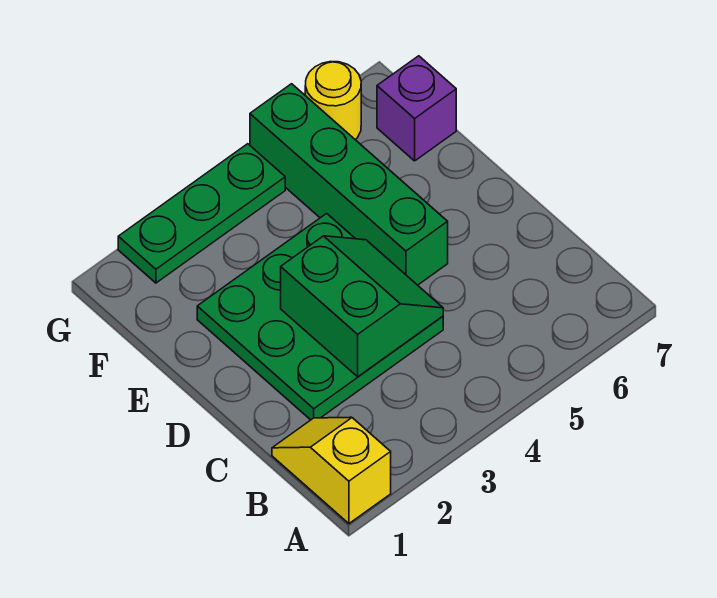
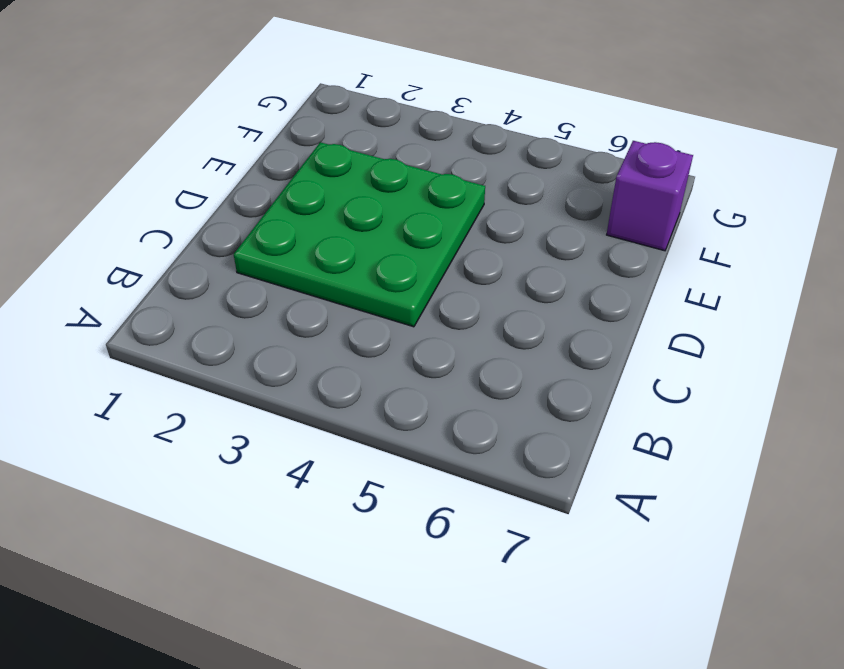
none -> yellow slope A1:B1 level 1 top A
none -> green brick D5:G5 level 1

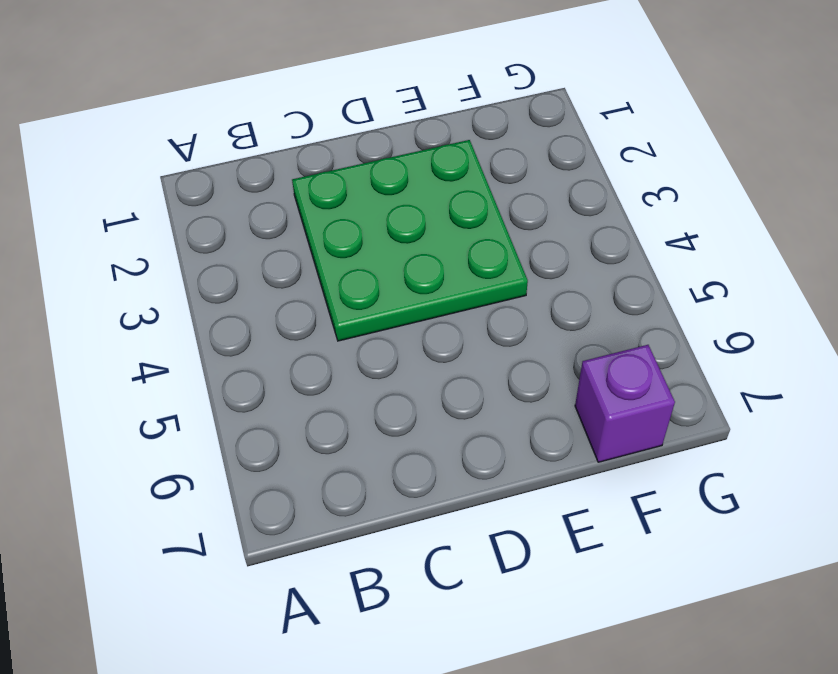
none -> yellow slope A1:B1 level 1 top A
none -> green brick D5:G5 level 1

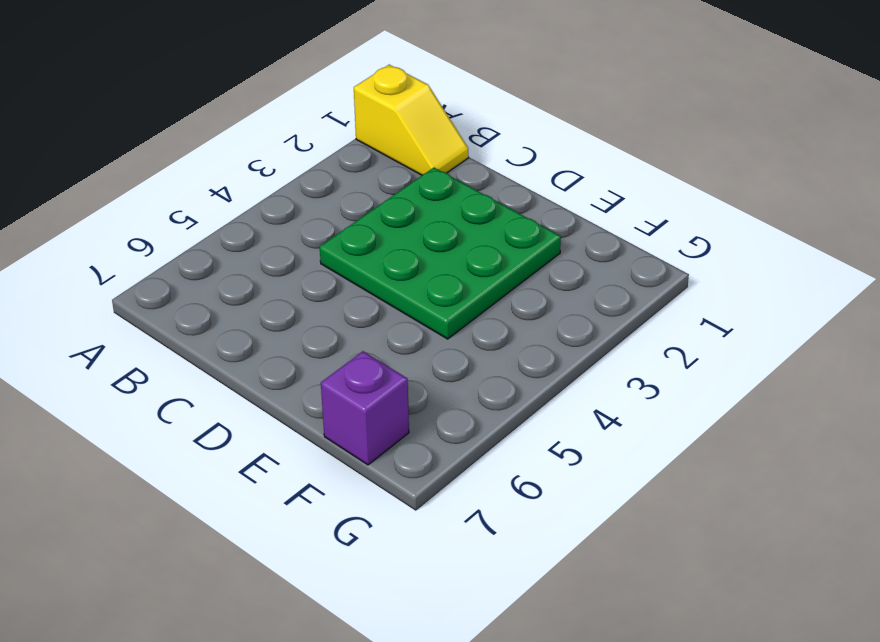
none -> green brick D5:G5 level 1
none -> green plate G2:G4 level 1

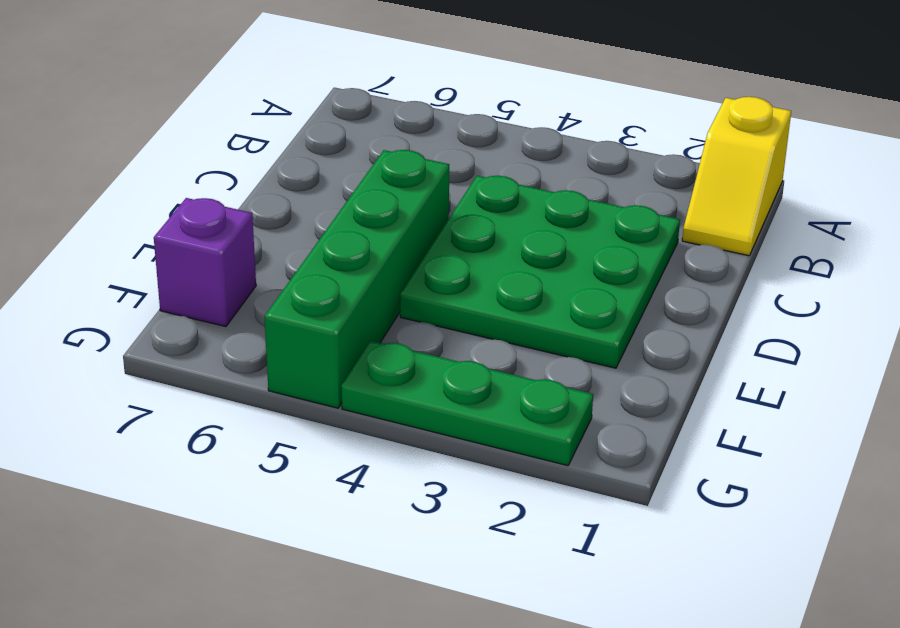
none -> yellow round brick G6 level 1
none -> green slope C3:D4 level 2 top 3

